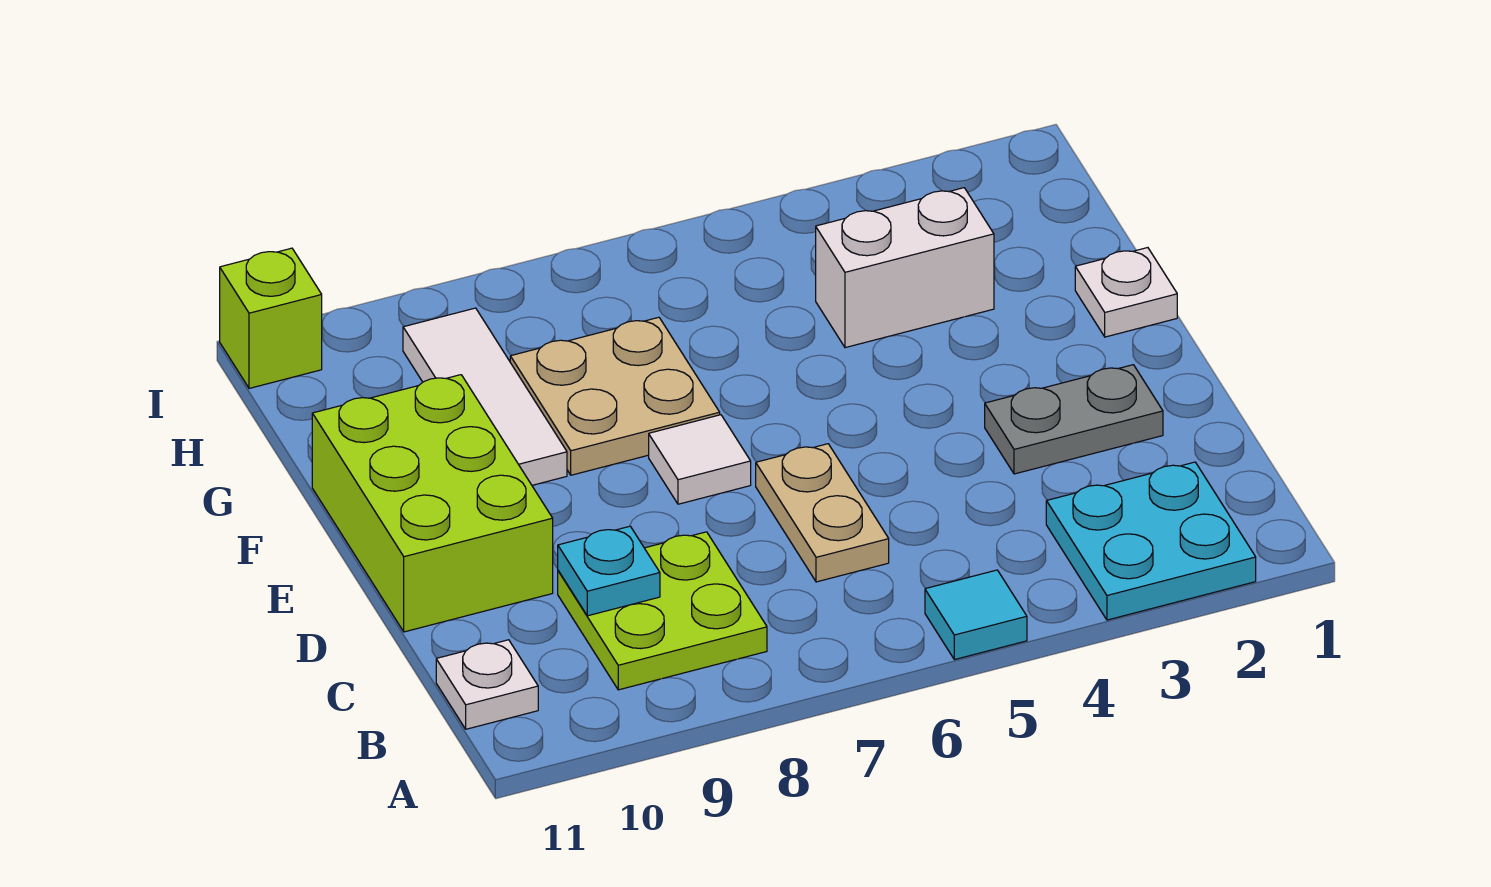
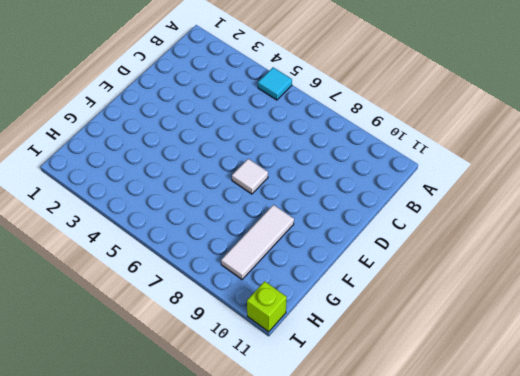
none -> cyan plate A2:B3 level 1
none -> lime plate B8:C9 level 1
none -> white plate B11 level 1

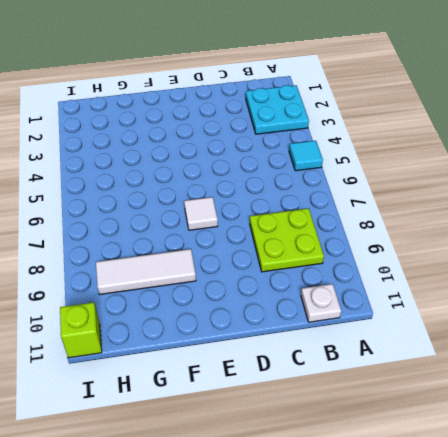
none -> tan plate C6:D6 level 1
none -> grey plate D2:D3 level 1
none -> lime brick D10:F11 level 1

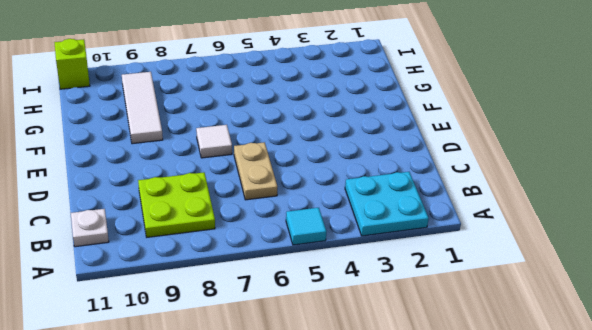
none -> grey plate D2:D3 level 1
none -> lime brick D10:F11 level 1
none -> white plate F1 level 1

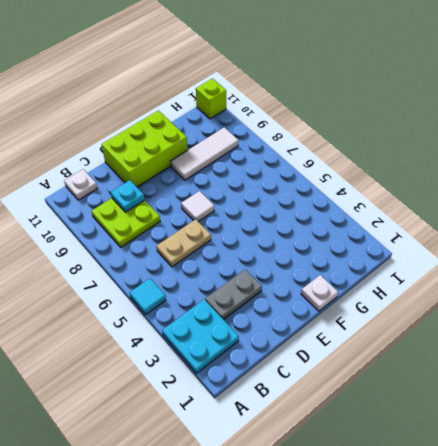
grey plate C3:D3 level 1 -> grey plate D2:D3 level 1
none -> tan plate F7:G8 level 1
none -> white brick G3:G4 level 1

